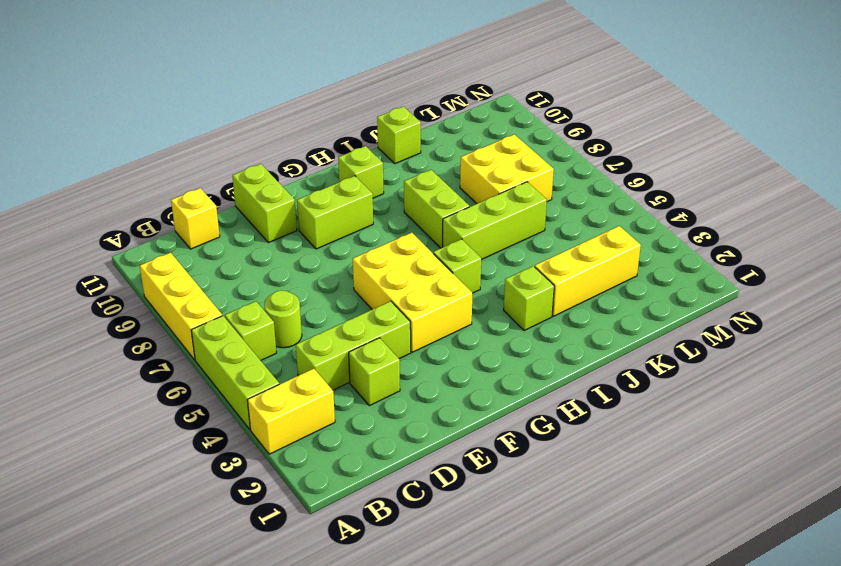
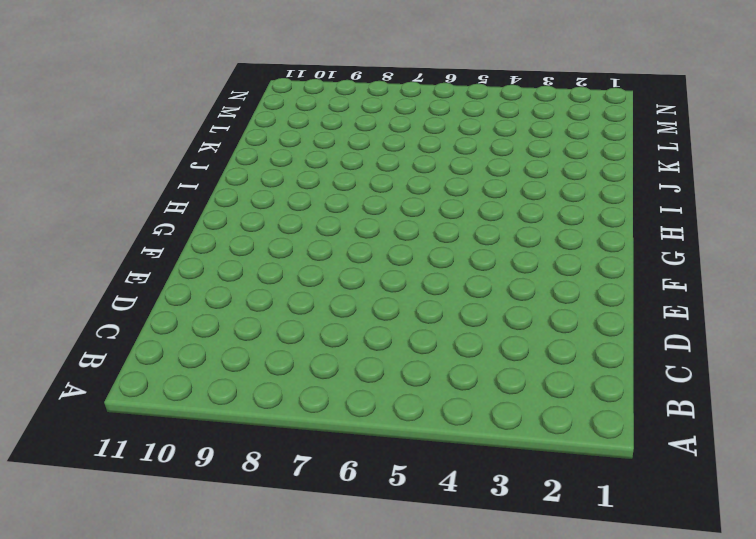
none -> yellow brick A3:B3 level 1
none -> lime brick A4:A6 level 1
none -> yellow brick A7:A9 level 1

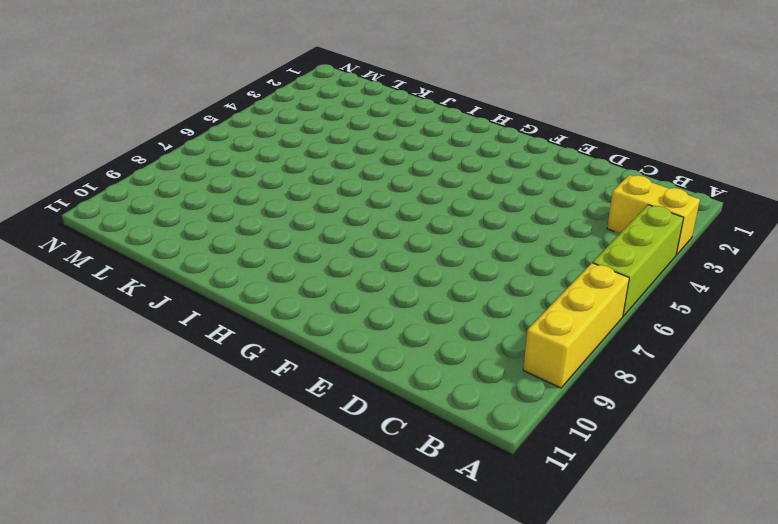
none -> lime brick B6 level 1
none -> lime brick C4:E4 level 1
none -> lime round brick C6 level 1

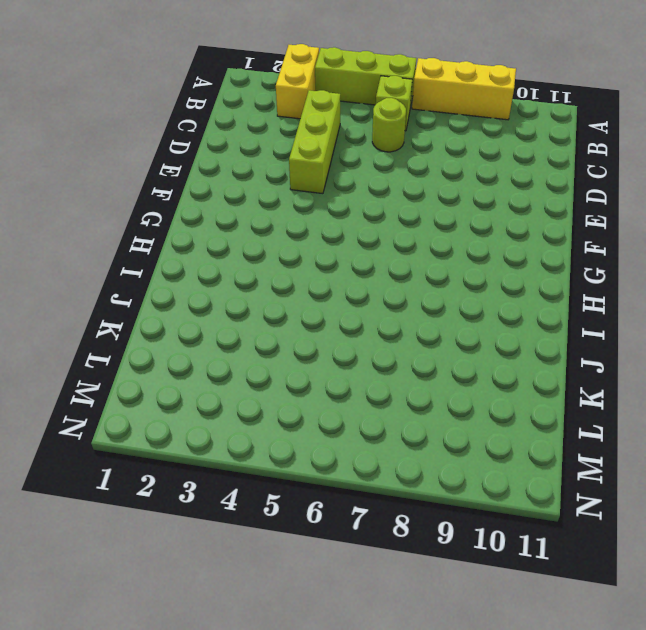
none -> yellow brick C11 level 1
none -> lime brick D3 level 1
none -> lime brick E10:E11 level 1

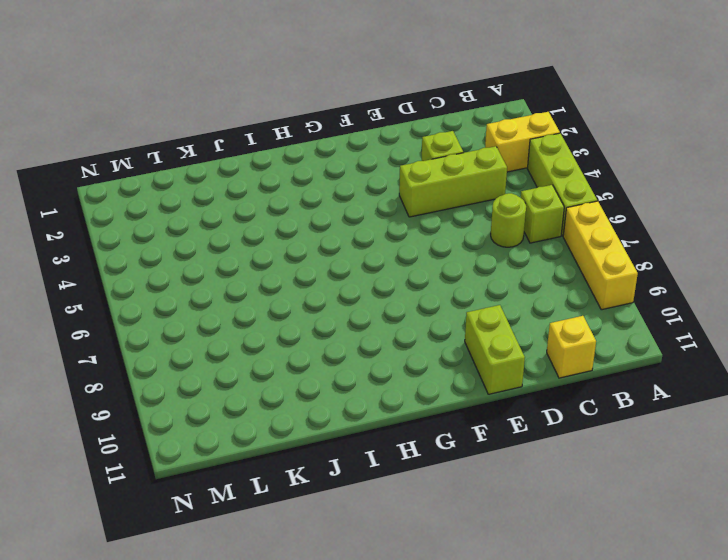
none -> yellow brick F4:G6 level 1
none -> lime brick F9:G9 level 1
none -> lime brick H5 level 1

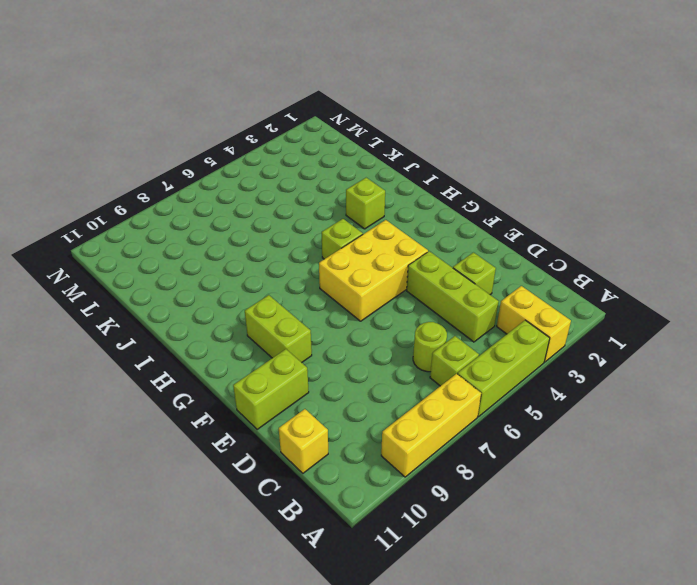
none -> lime brick H10 level 1
none -> lime brick I6:K6 level 1
none -> lime brick I7:I8 level 1

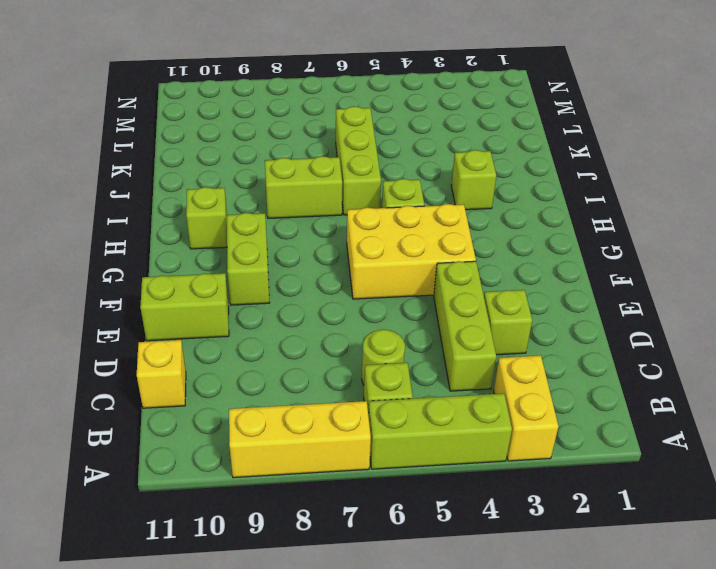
none -> yellow brick J3:L3 level 1
none -> lime brick J11 level 1
none -> yellow brick K7:L8 level 1

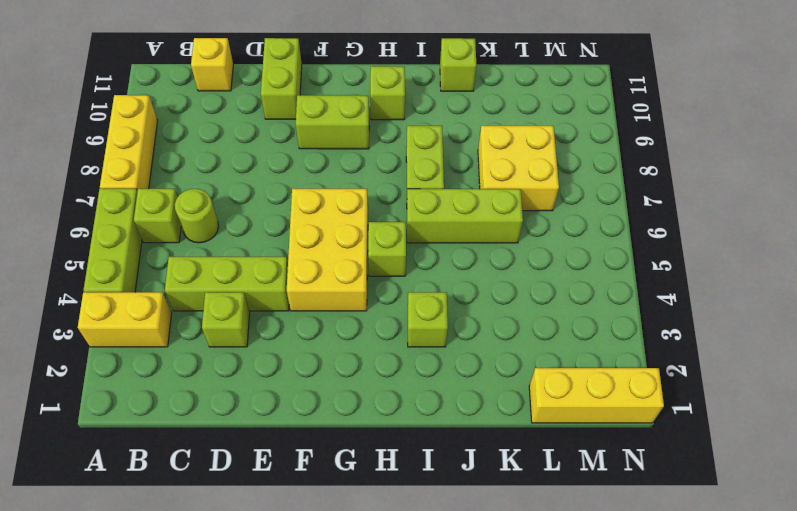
yellow brick L1:N1 level 1 -> yellow brick J3:L3 level 1

